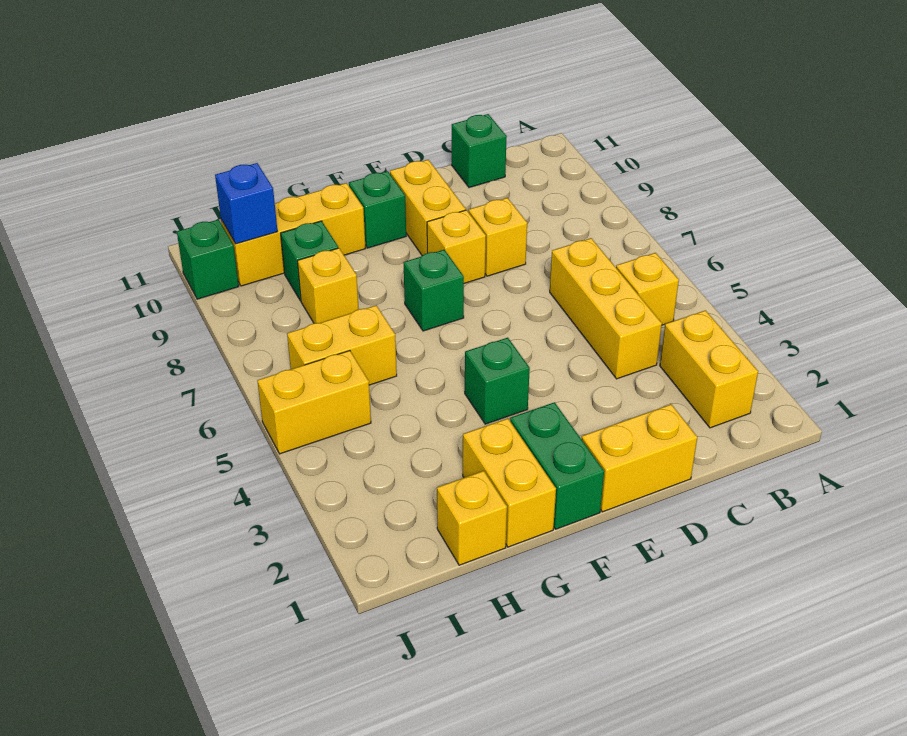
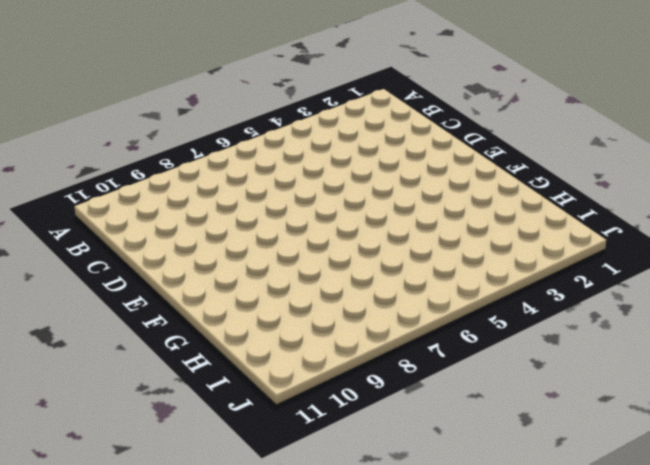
none -> yellow brick B2:B3 level 1
none -> yellow brick B5 level 1
none -> yellow brick C4:C6 level 1

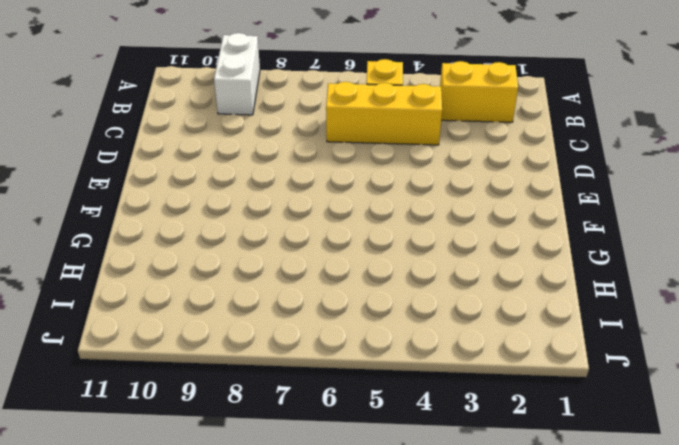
white brick A9:B9 level 1 -> none
none -> green brick C11 level 1
none -> yellow brick D1:E1 level 1
none -> yellow brick D8 level 1

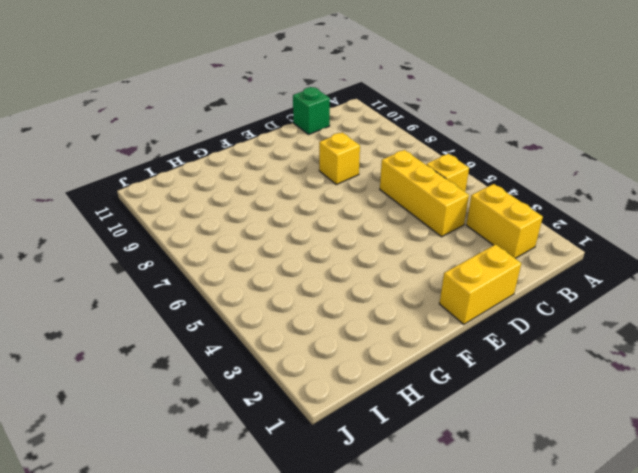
none -> yellow brick E8 level 1
none -> yellow brick E9:E10 level 1
none -> green brick F1:F2 level 1

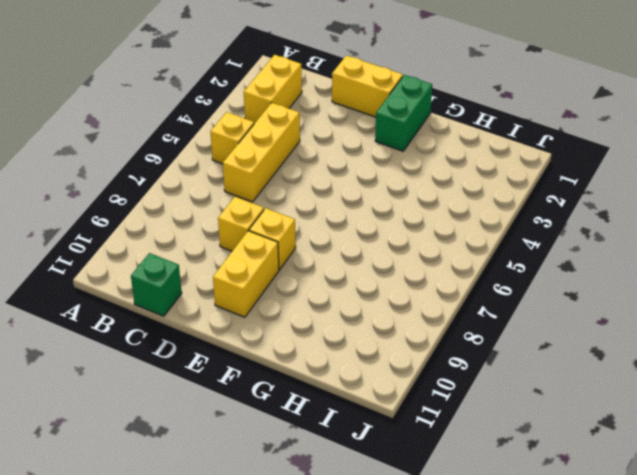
none -> green brick F4 level 1
none -> green brick F7 level 1
none -> green brick F10 level 1

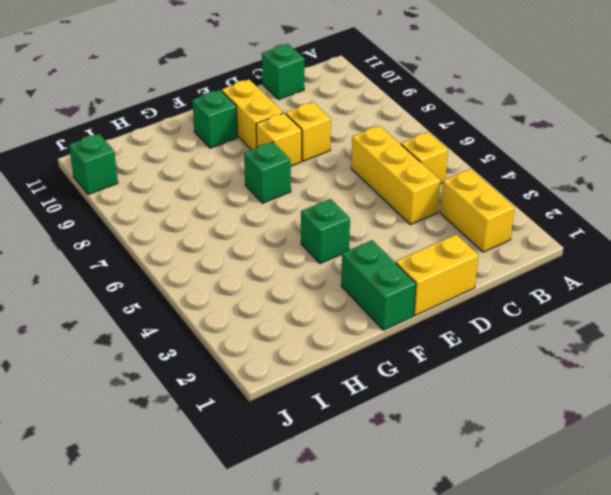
none -> yellow brick G1:G2 level 1
none -> yellow brick G10:I10 level 1
none -> yellow brick H1 level 1

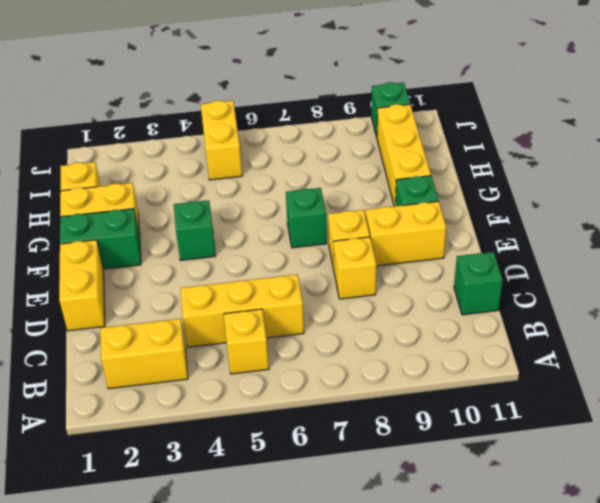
none -> yellow brick H6:I6 level 1
none -> yellow brick H8 level 1
none -> green brick H9 level 1

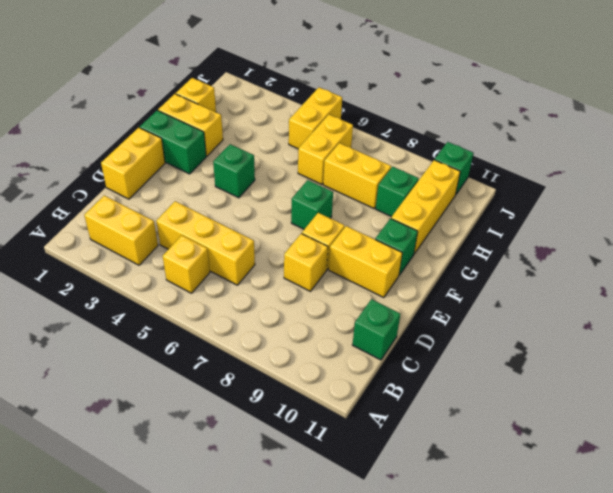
yellow brick H7:H8 level 1 -> yellow brick H8 level 1
none -> blue brick I10 level 2

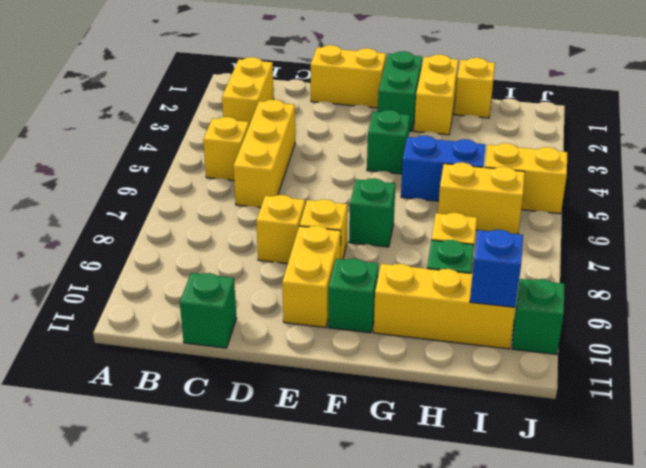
blue brick G5:H5 level 1 -> none

